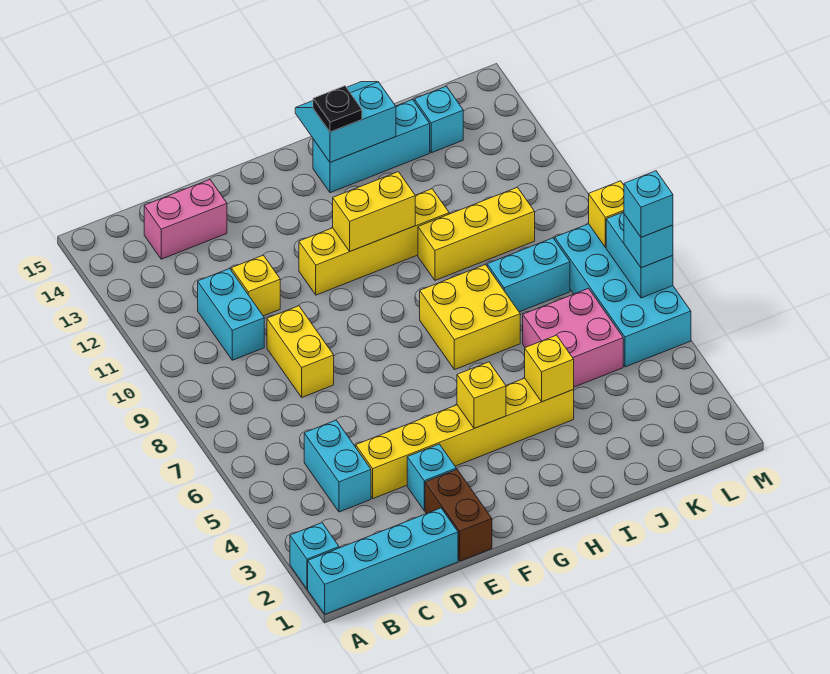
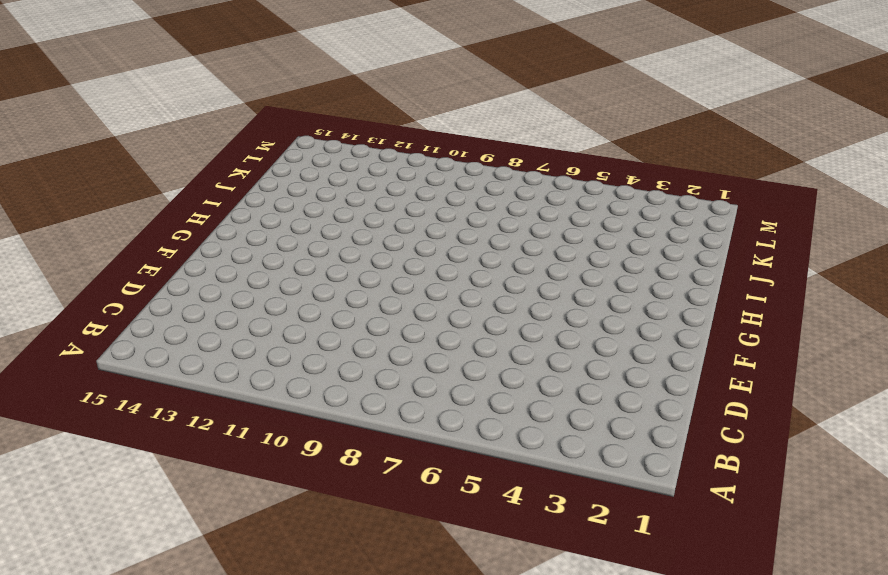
none -> cyan brick A1:D1 level 1
none -> cyan brick A2 level 1
none -> cyan brick C4:C5 level 1

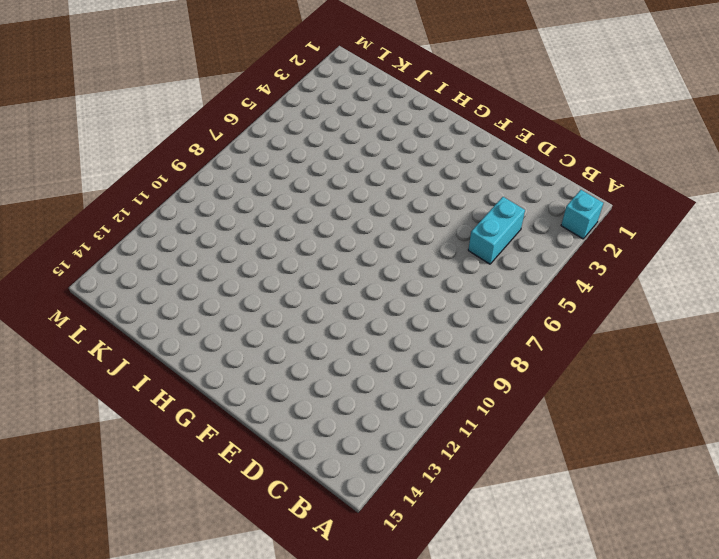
none -> cyan brick A1:D1 level 1
none -> cyan brick C10:C11 level 1
none -> pink brick C14:D14 level 1

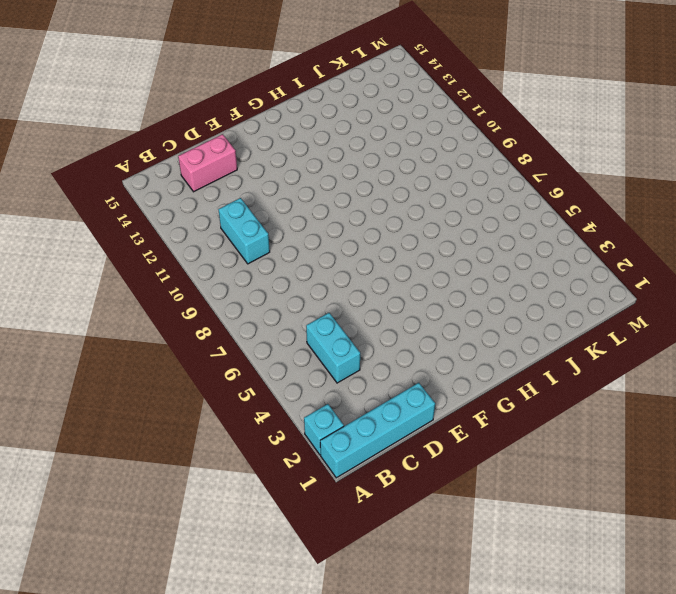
none -> yellow brick D4:I4 level 1
none -> yellow brick D8:D9 level 1
none -> yellow brick D11 level 1

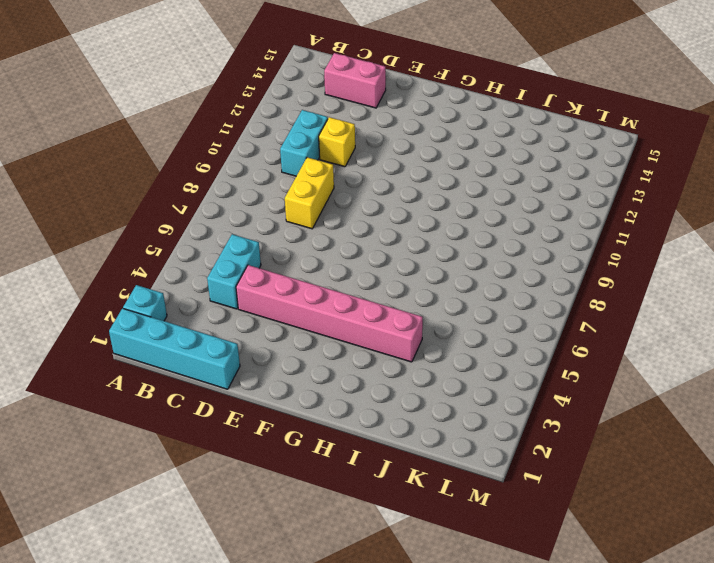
pink brick D4:I4 level 1 -> yellow brick D4:I4 level 1
none -> brown brick E1:E2 level 1
none -> cyan brick E3 level 1
none -> yellow brick F11:I11 level 1

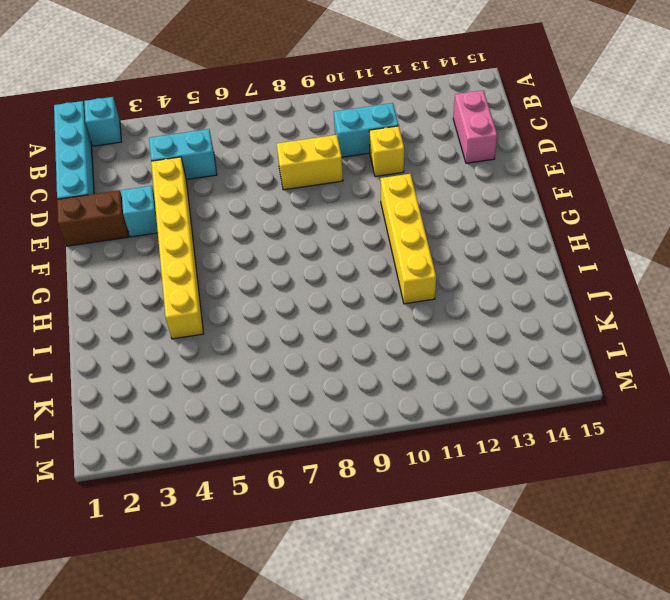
none -> yellow brick H7:I8 level 1
none -> cyan brick H14:J14 level 1
none -> yellow brick I10:K10 level 1

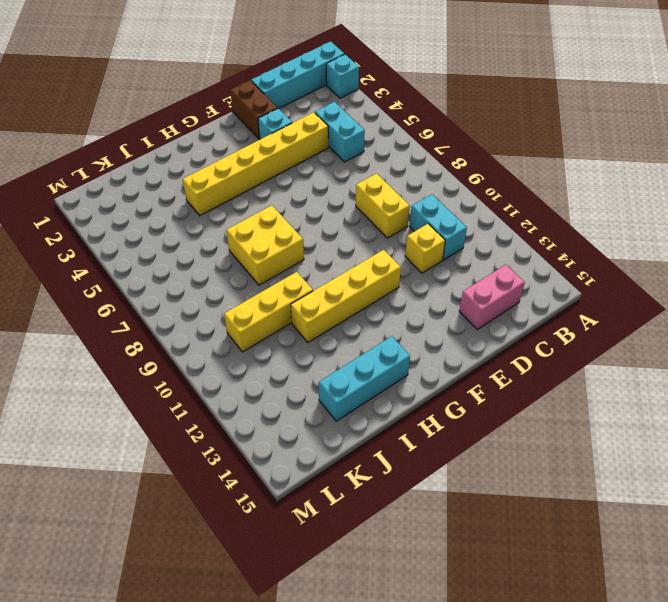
none -> pink brick J5:K6 level 1
none -> cyan brick J8:K8 level 1
none -> cyan brick K14 level 1

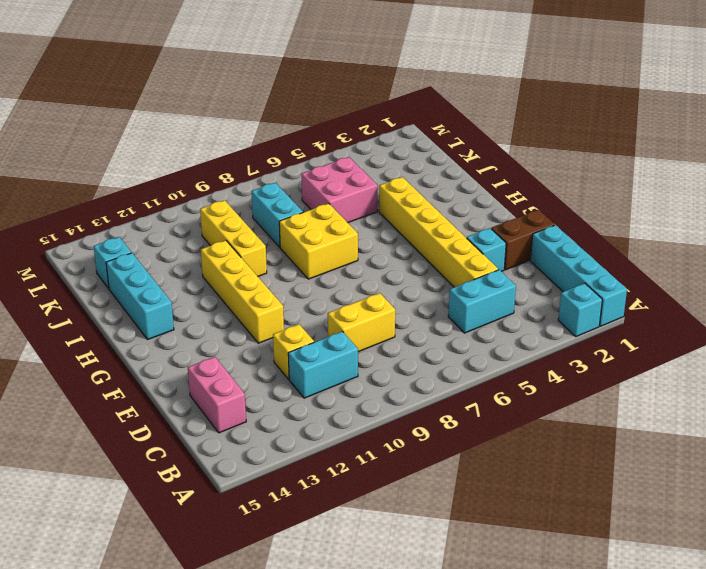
none -> cyan brick L5:M8 level 1
none -> yellow brick G4 level 2
none -> yellow brick G11:H11 level 2

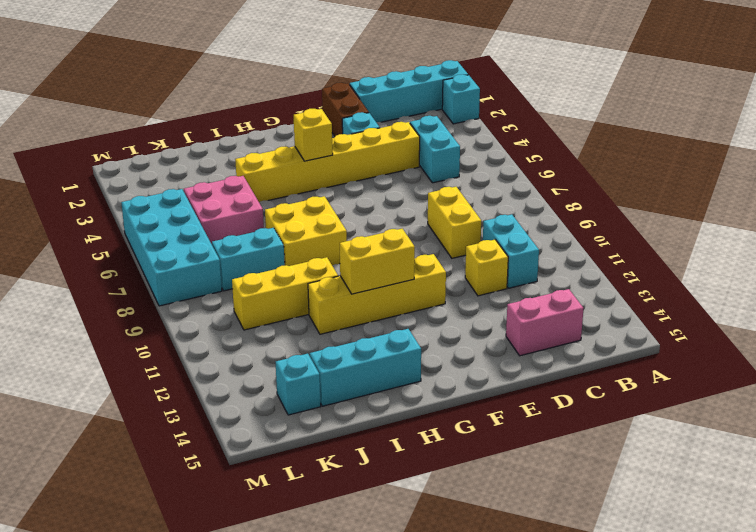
none -> cyan slope H14:I15 level 2 top 14
none -> yellow brick I4 level 2
none -> cyan brick M6:M7 level 2

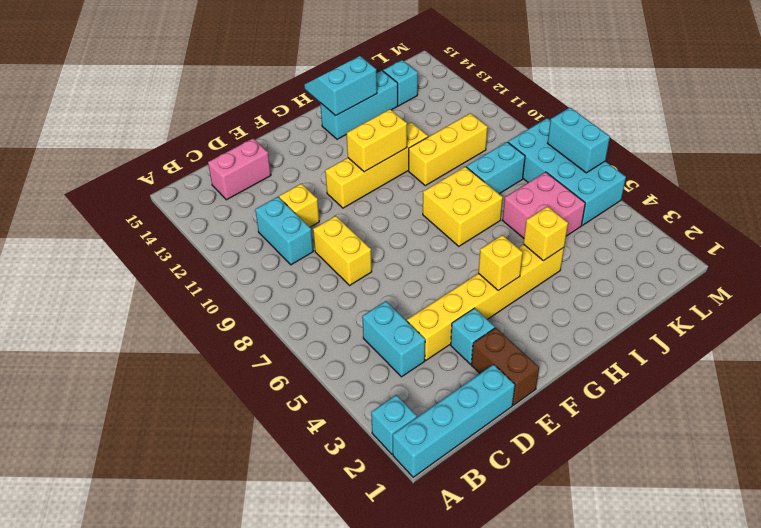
none -> yellow brick M8 level 2
none -> black plate H14 level 3
none -> cyan brick M6 level 3

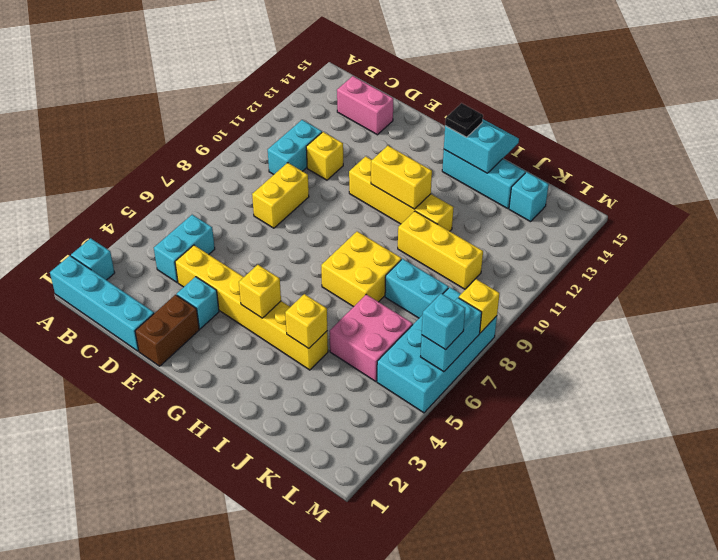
none -> cyan brick M6 level 4

